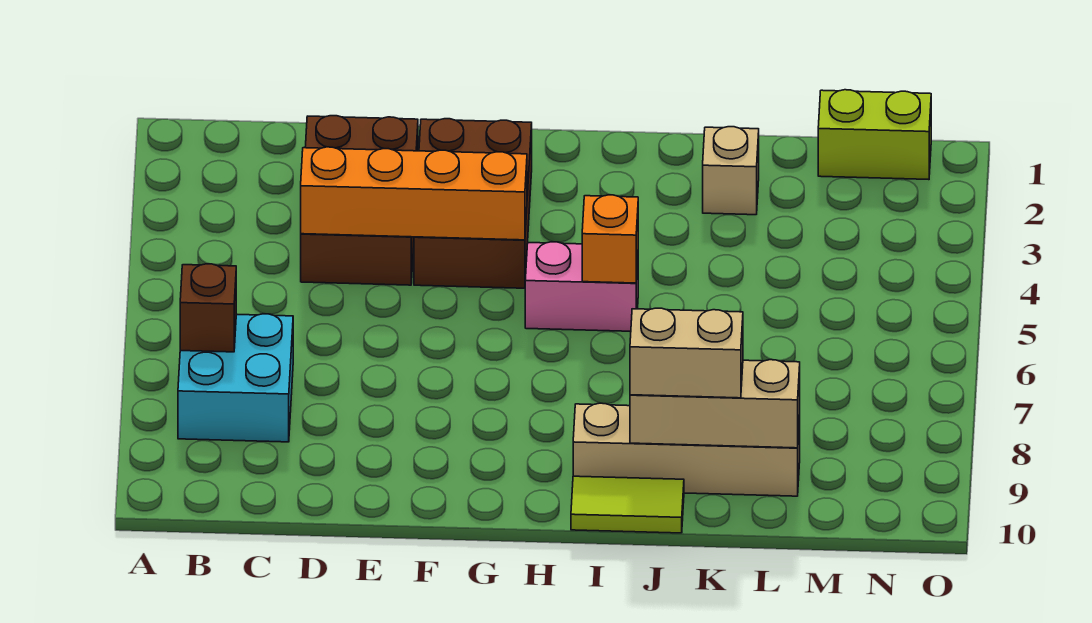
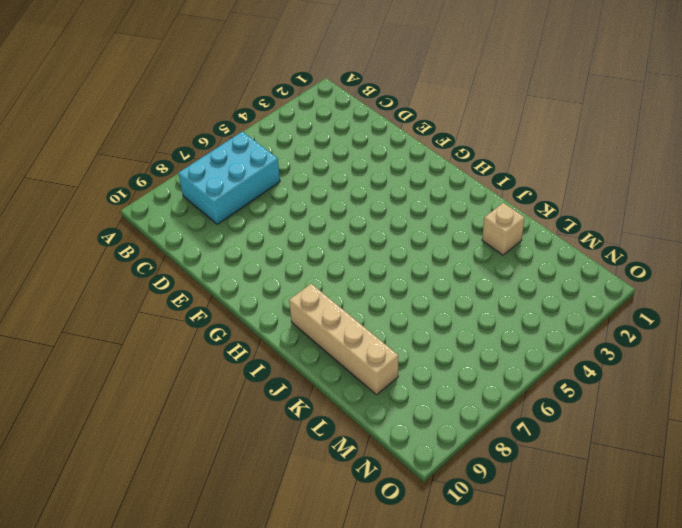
cyan brick B6:C8 level 1 -> cyan brick B7:C8 level 1
none -> brown brick D2:E4 level 1
none -> brown brick F2:G4 level 1
none -> pink brick H5:I5 level 1

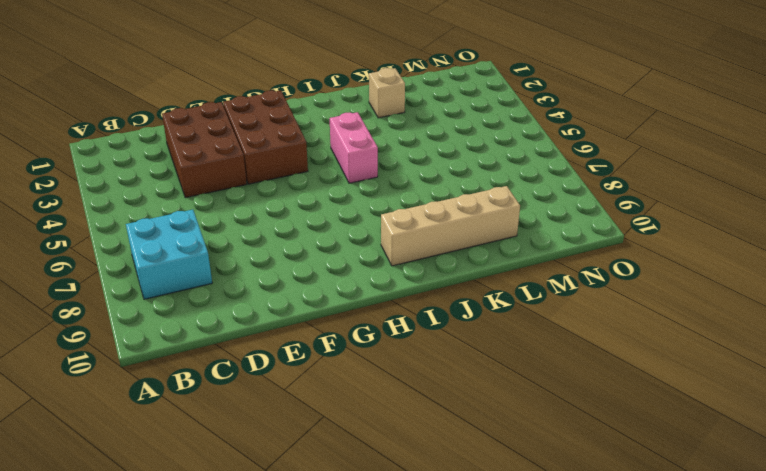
pink brick I4:I5 level 1 -> pink brick H5:I5 level 1
none -> lime tile I10:J10 level 1
none -> lime brick M1:N1 level 1
none -> brown brick B7 level 2

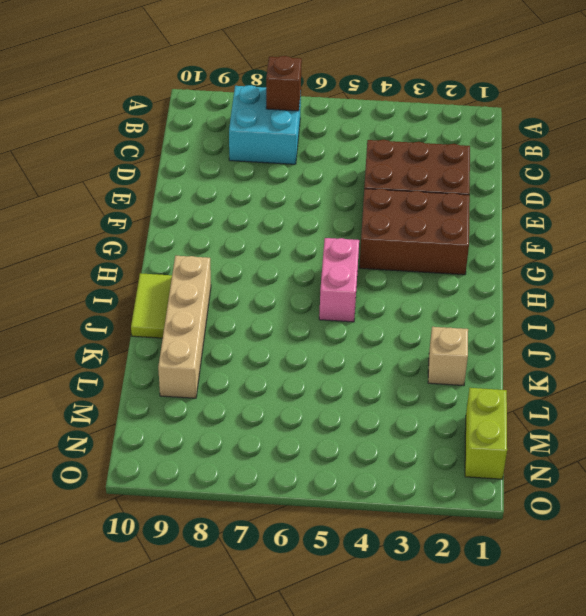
none -> orange brick D4:G4 level 2
none -> orange brick I5 level 2
none -> tan brick J9:L9 level 2

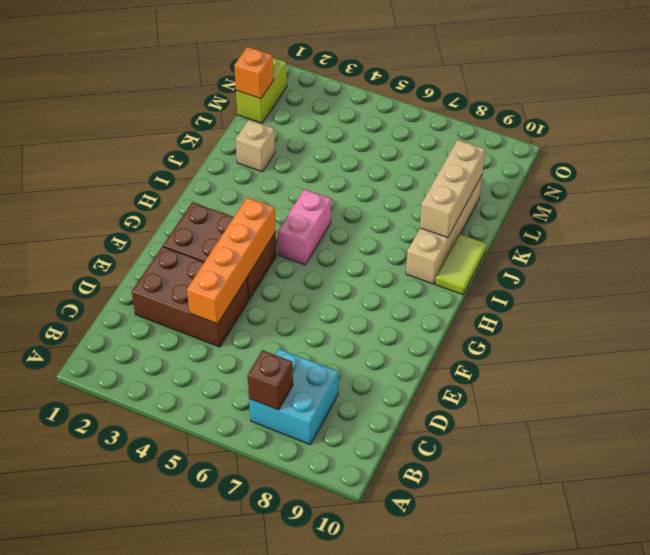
orange brick M1 level 2 -> orange brick I5 level 2
none -> tan brick J9:K9 level 3

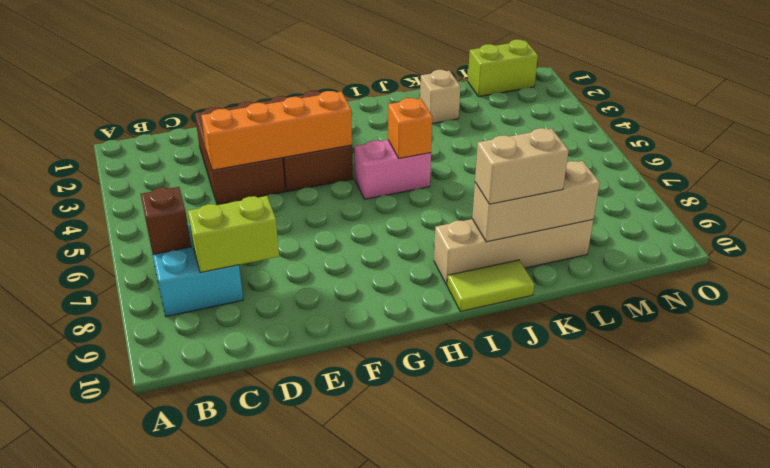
lime brick C8:D8 level 2 -> none

